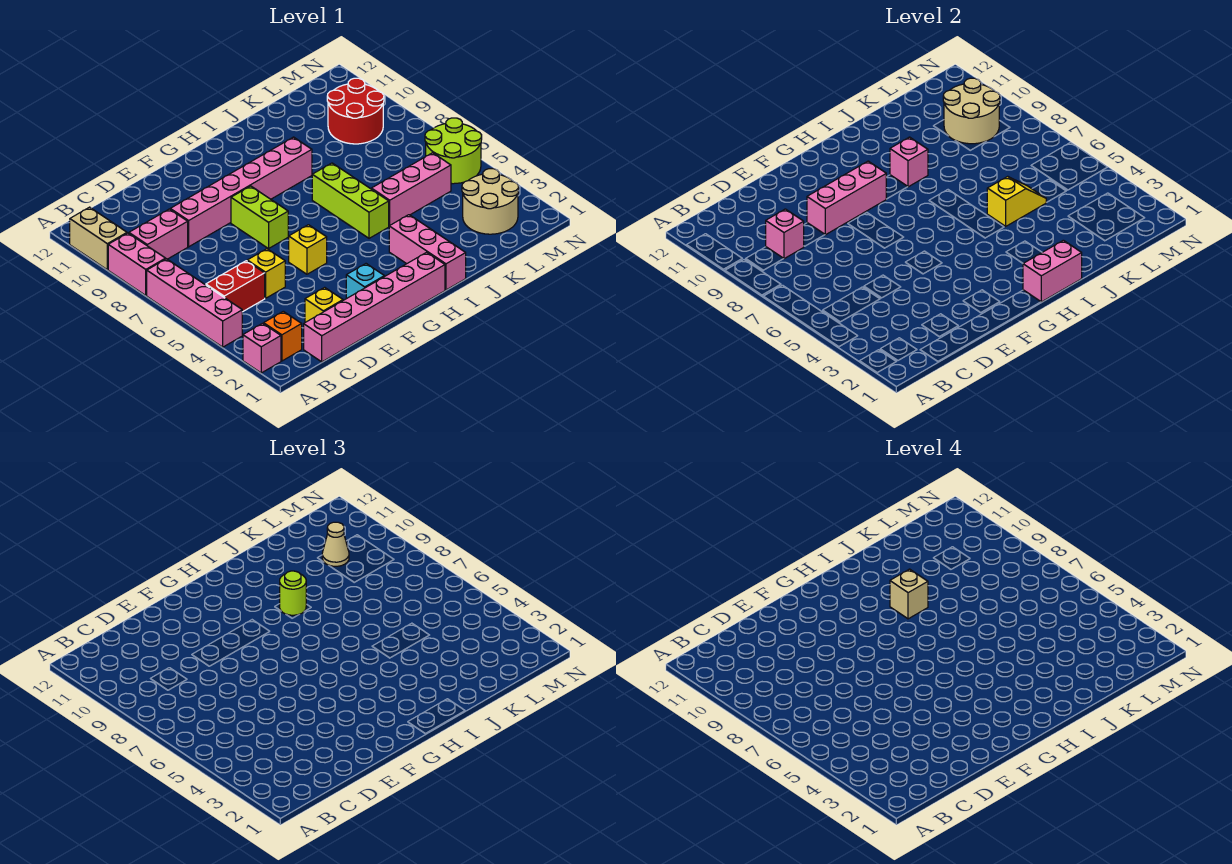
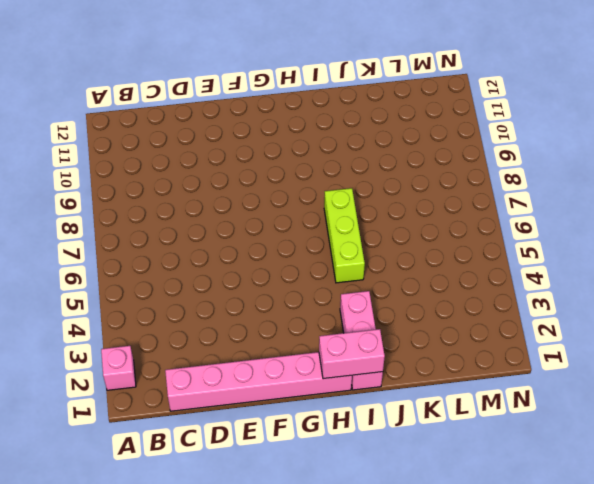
none -> pink brick A4:A7 level 1
none -> pink brick A8:A9 level 1
none -> tan brick A10:A11 level 1

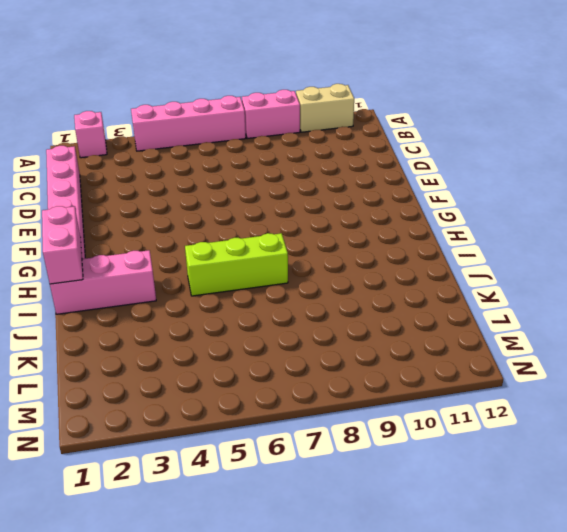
none -> orange brick B2 level 1
none -> red brick B5:C5 level 1
none -> pink brick B9:C9 level 1

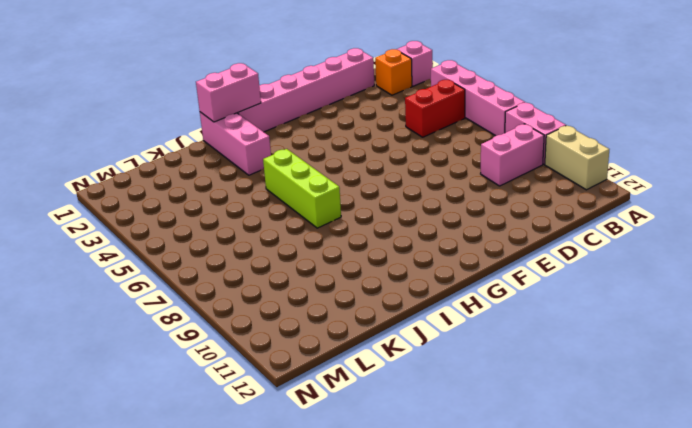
none -> yellow brick D2 level 1
none -> yellow brick D5 level 1
none -> pink brick D9:I9 level 1

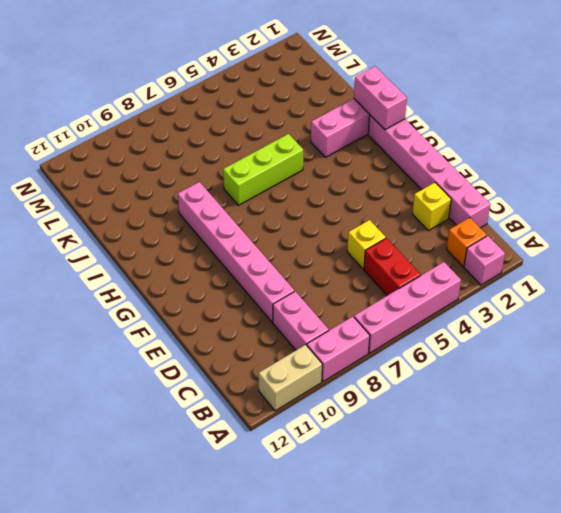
none -> cyan brick F2 level 1
none -> yellow brick F5 level 1
none -> lime brick F7:F8 level 1

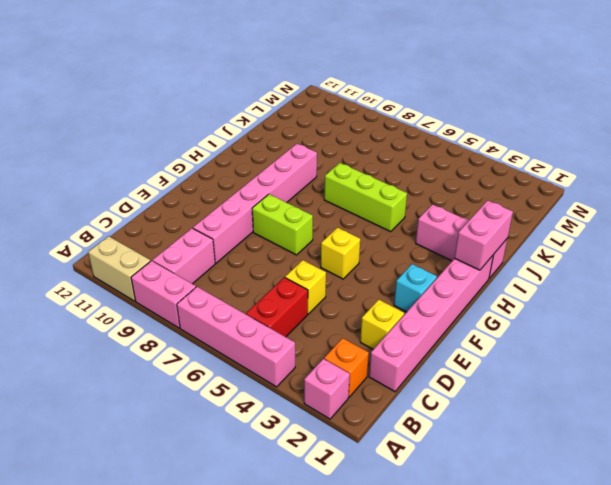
none -> pink brick J5:L5 level 1
none -> tan round brick L2:M3 level 1
none -> red round brick L9:M10 level 1

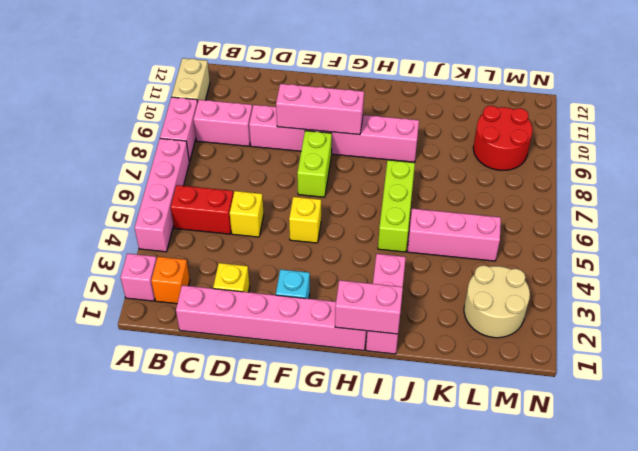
none -> lime round brick M5:N6 level 1
none -> pink brick C9 level 2
none -> pink brick I9 level 2

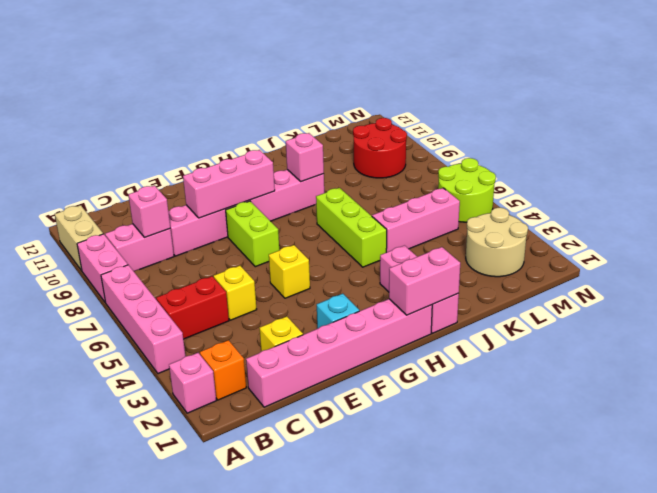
none -> yellow slope J5:K5 level 2 top J
none -> tan round brick L9:M10 level 2
none -> lime round brick I9 level 3

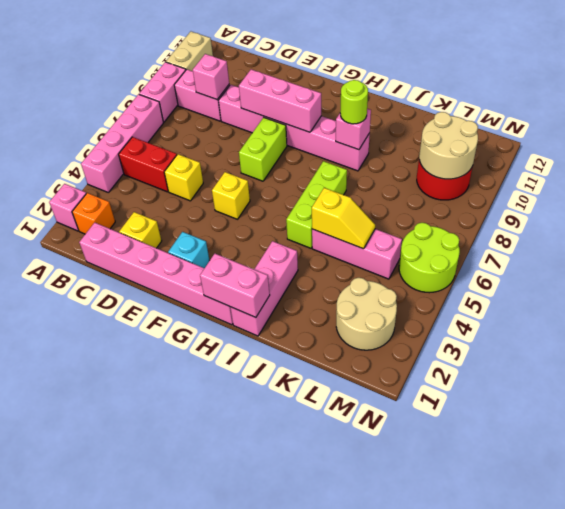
none -> tan cone L10 level 3
none -> tan brick I9 level 4

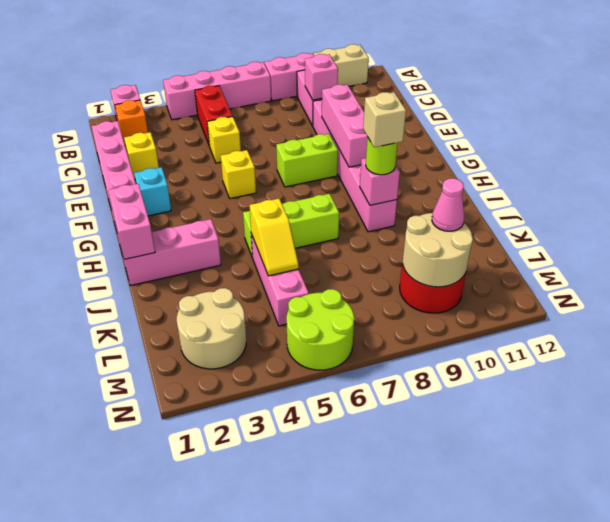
pink cone L10 level 3 -> tan cone L10 level 3

